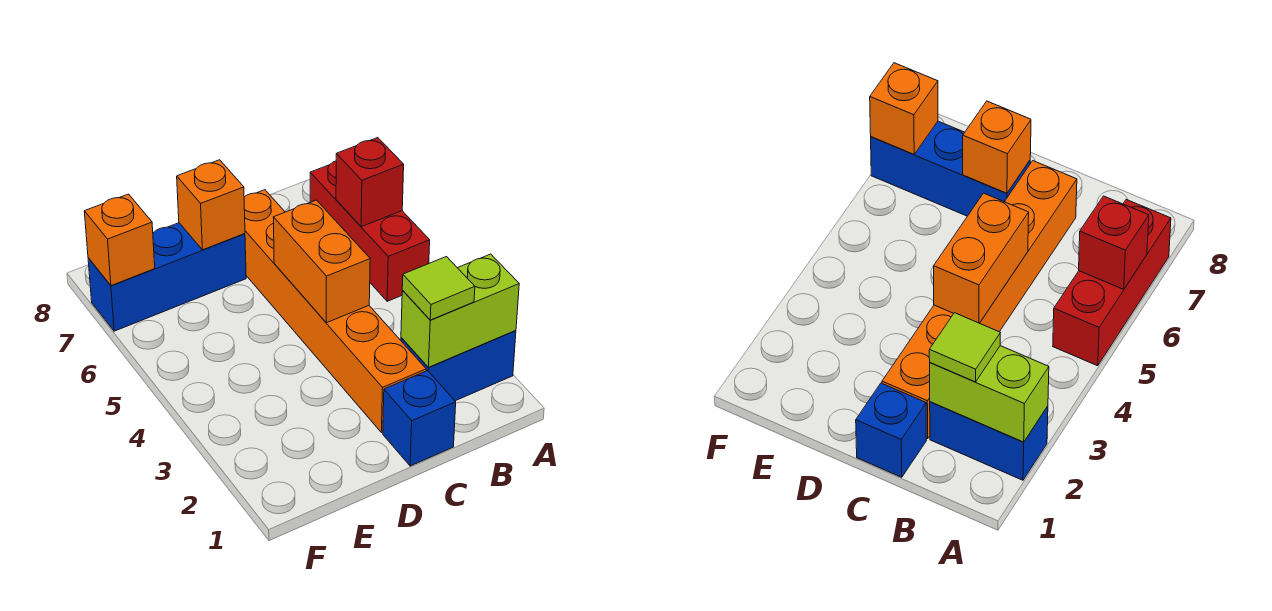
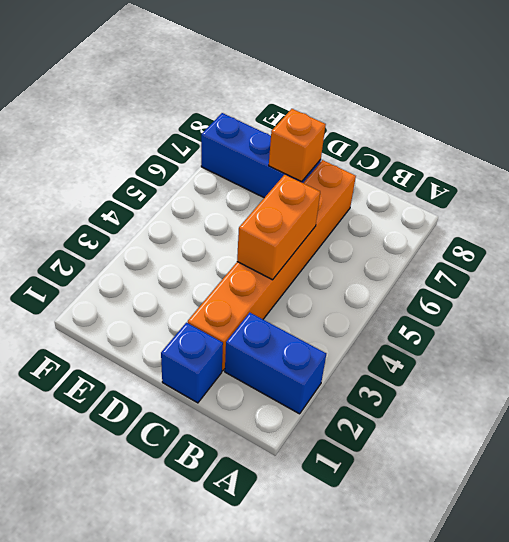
none -> red brick A5:A7 level 1
none -> lime brick A2:B2 level 2

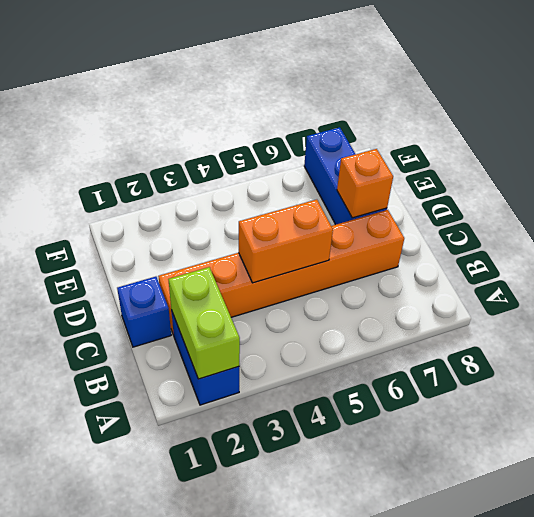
none -> red brick A5:A7 level 1
none -> red brick A6 level 2

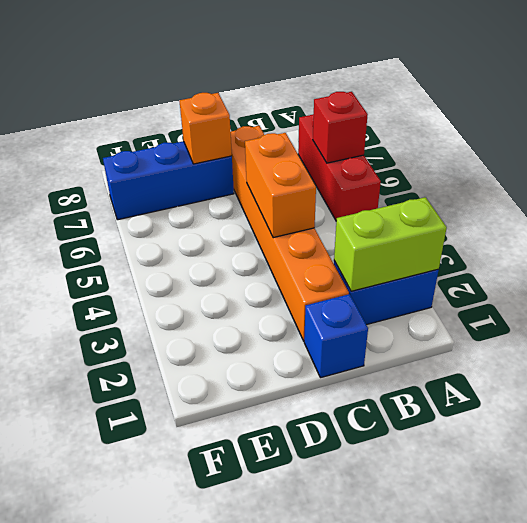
none -> orange brick F7 level 2
none -> lime tile B2 level 3

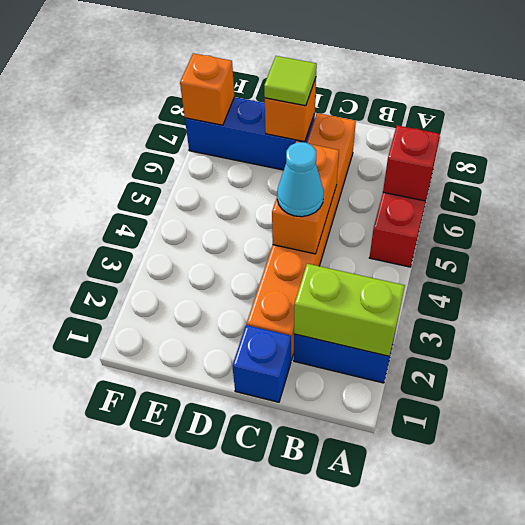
cyan cone C4 level 3 -> none
lime tile D7 level 3 -> lime tile B2 level 3

